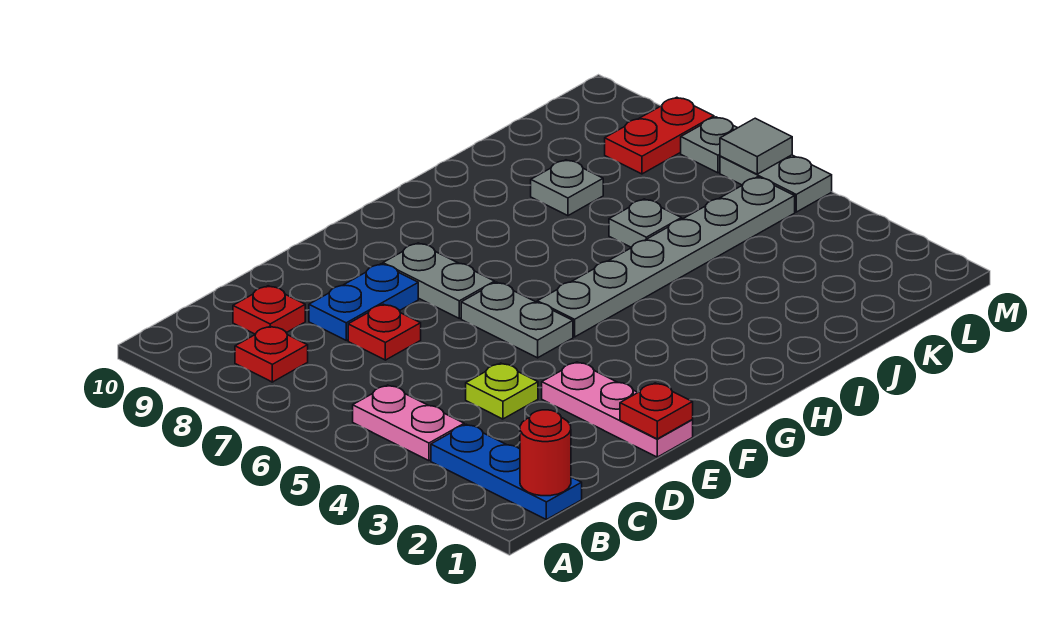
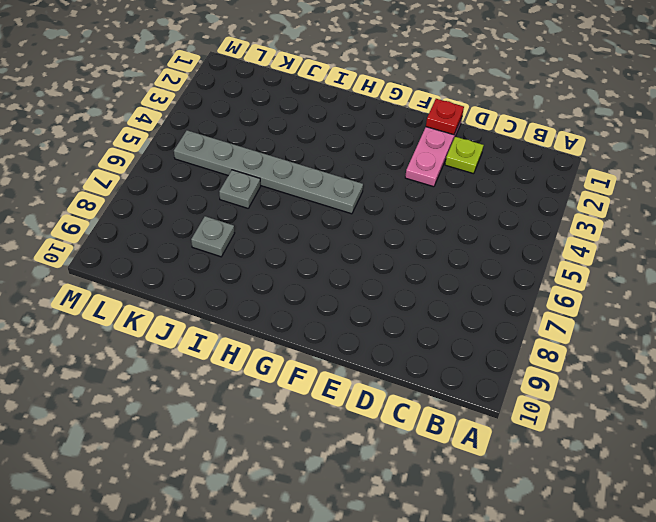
lime plate D2 level 1 -> lime plate D4 level 1
none -> blue plate B1:B3 level 1
none -> pink plate B4:B5 level 1
none -> red plate B8 level 1

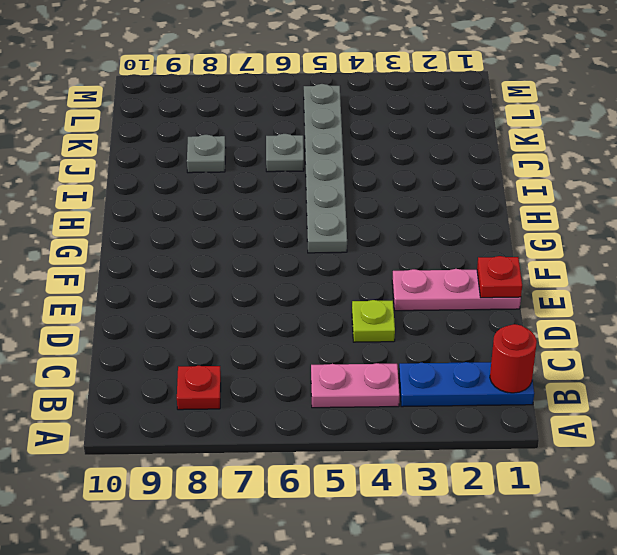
none -> red plate C9 level 1
none -> red plate D7 level 1
none -> blue plate D8:E8 level 1

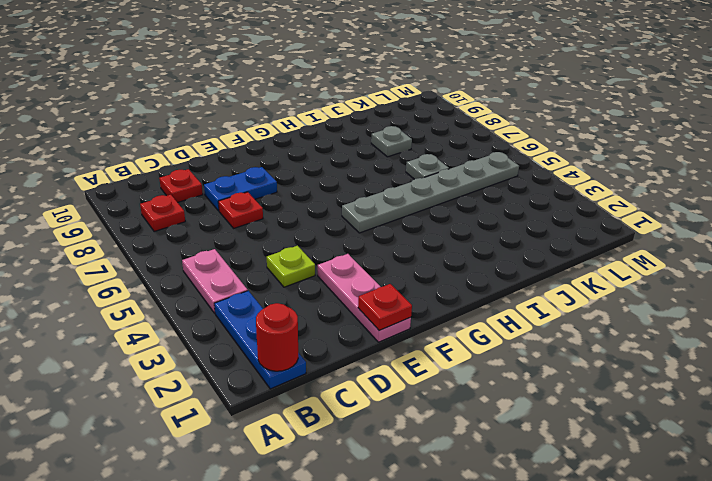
none -> grey plate F5:F6 level 1
none -> grey plate F7:F8 level 1
none -> red plate L8:M8 level 1

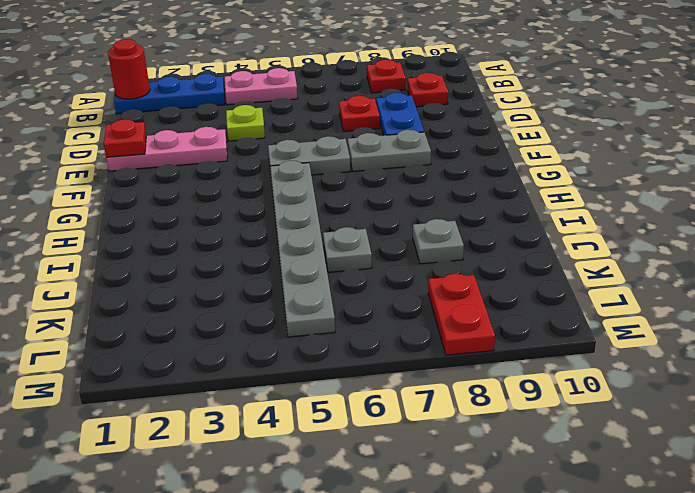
none -> grey plate M5:M6 level 1
none -> grey plate M7 level 1
none -> grey tile M6 level 2

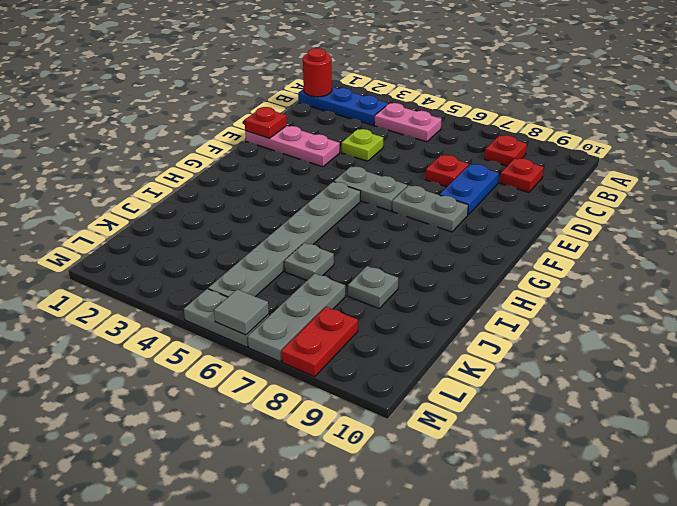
grey plate K7:M7 level 1 -> grey plate M7 level 1

